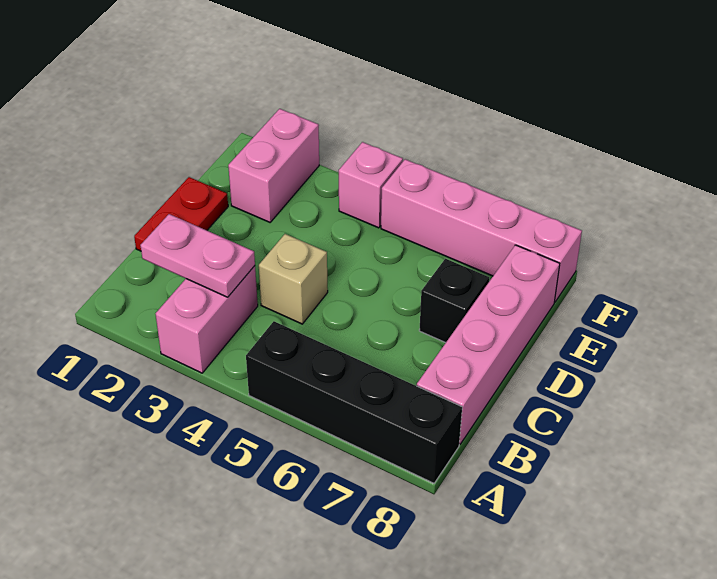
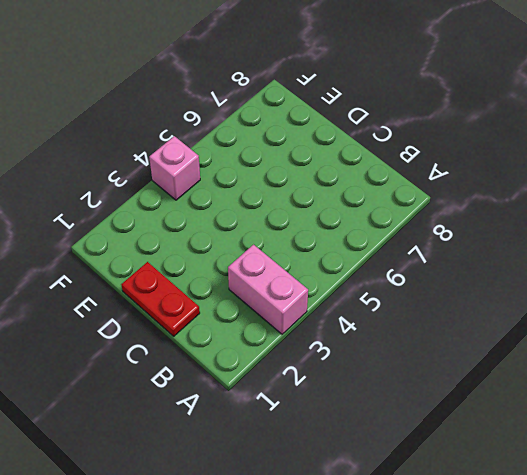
none -> black brick A5:A8 level 1
none -> pink brick B8:E8 level 1

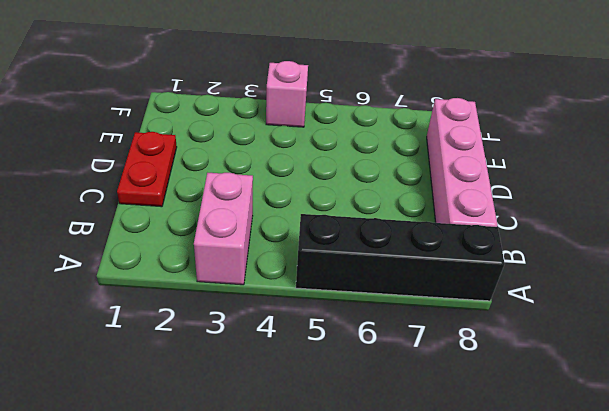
none -> tan brick C4 level 1
none -> black brick D7 level 1

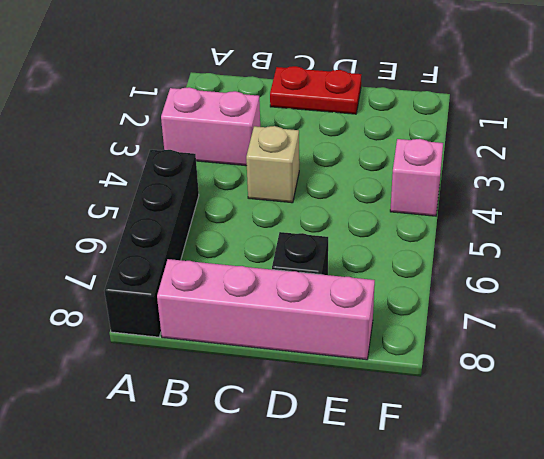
none -> pink brick E2:F2 level 1
none -> pink brick F5:F8 level 1

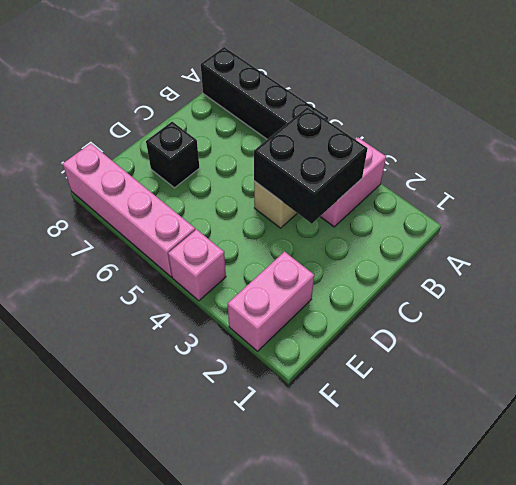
black brick B3:C4 level 2 -> pink plate B2:B3 level 2
none -> pink brick B8:E8 level 1
none -> red plate C1:D1 level 1

